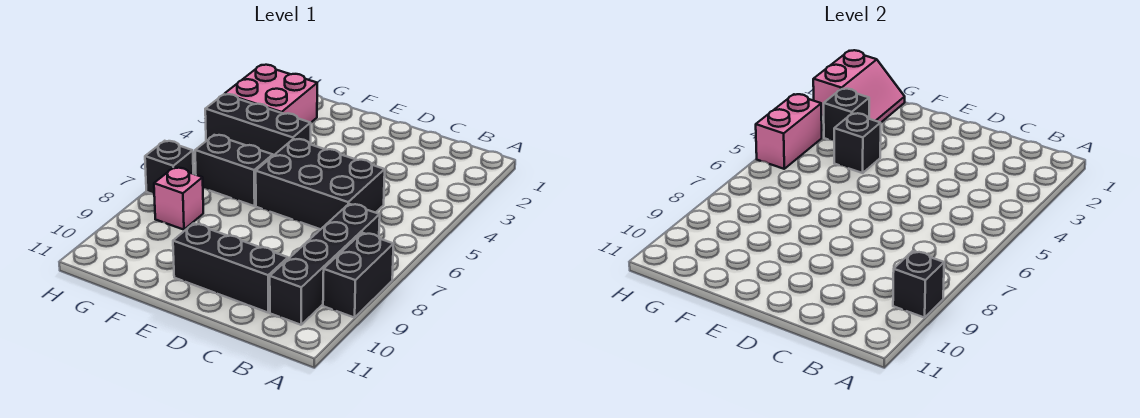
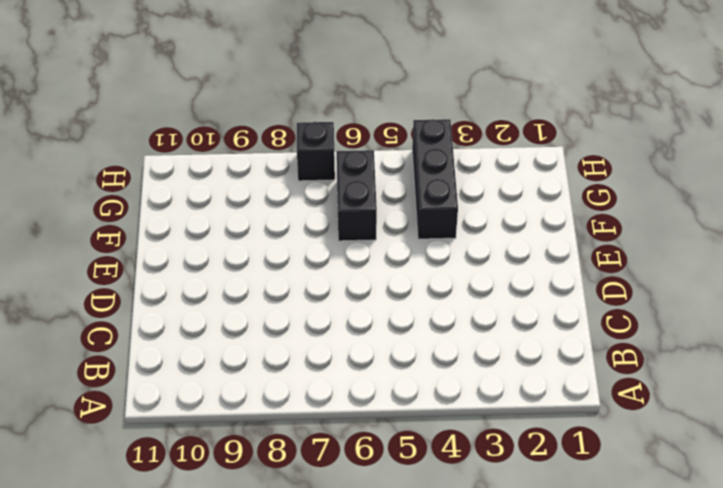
none -> black brick A8:A9 level 1
none -> black brick B7:B10 level 1
none -> black brick C5:E6 level 1

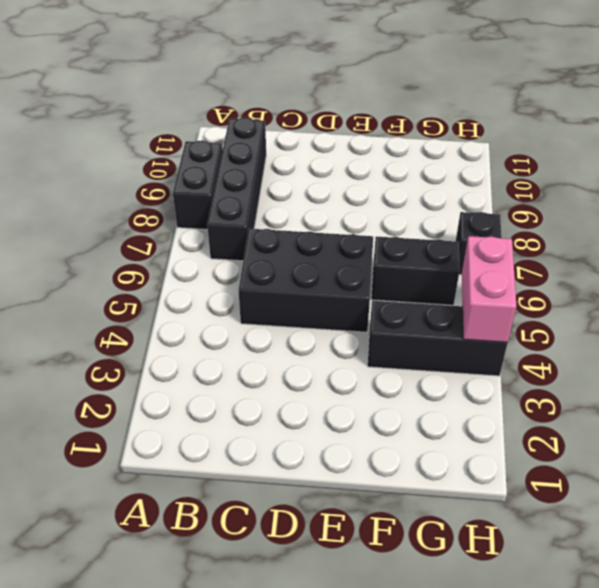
none -> black brick C10:E10 level 1
none -> pink brick G2:H3 level 1
none -> pink brick G8 level 1

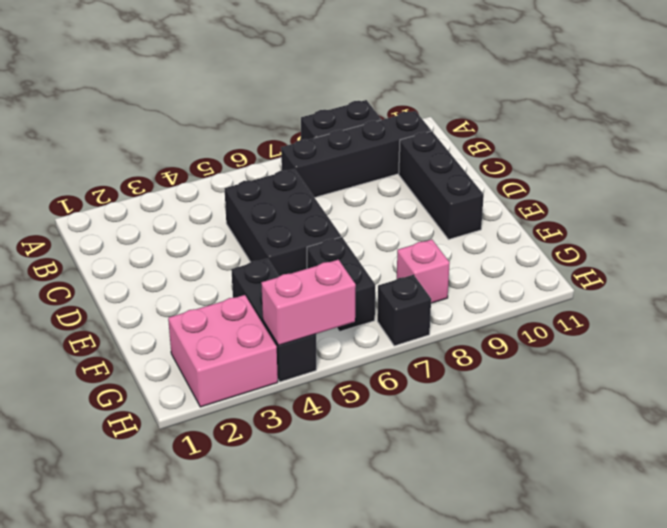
none -> black brick A9 level 2
none -> black brick F4 level 2
none -> pink slope G1:H2 level 2 top H

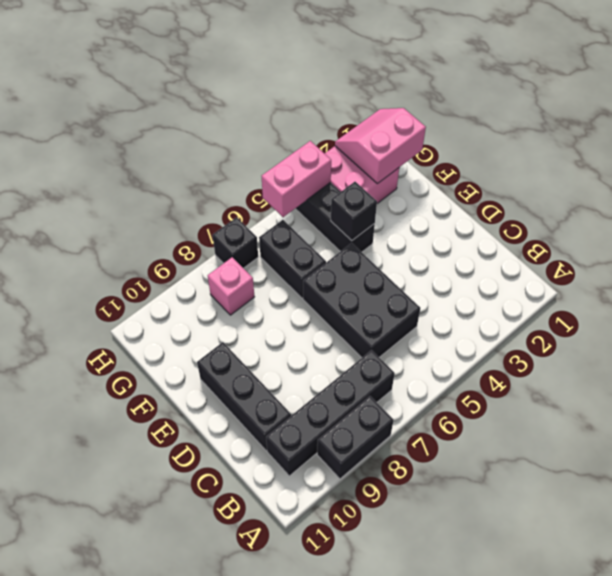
pink slope G1:H2 level 2 top G -> pink slope G1:H2 level 2 top H
none -> black brick A9 level 2
none -> black brick G3 level 2

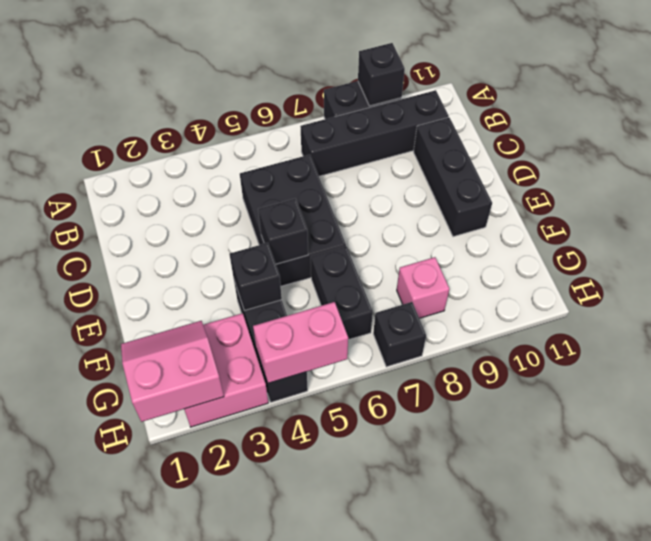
black brick E5 level 2 -> black brick G3 level 2

